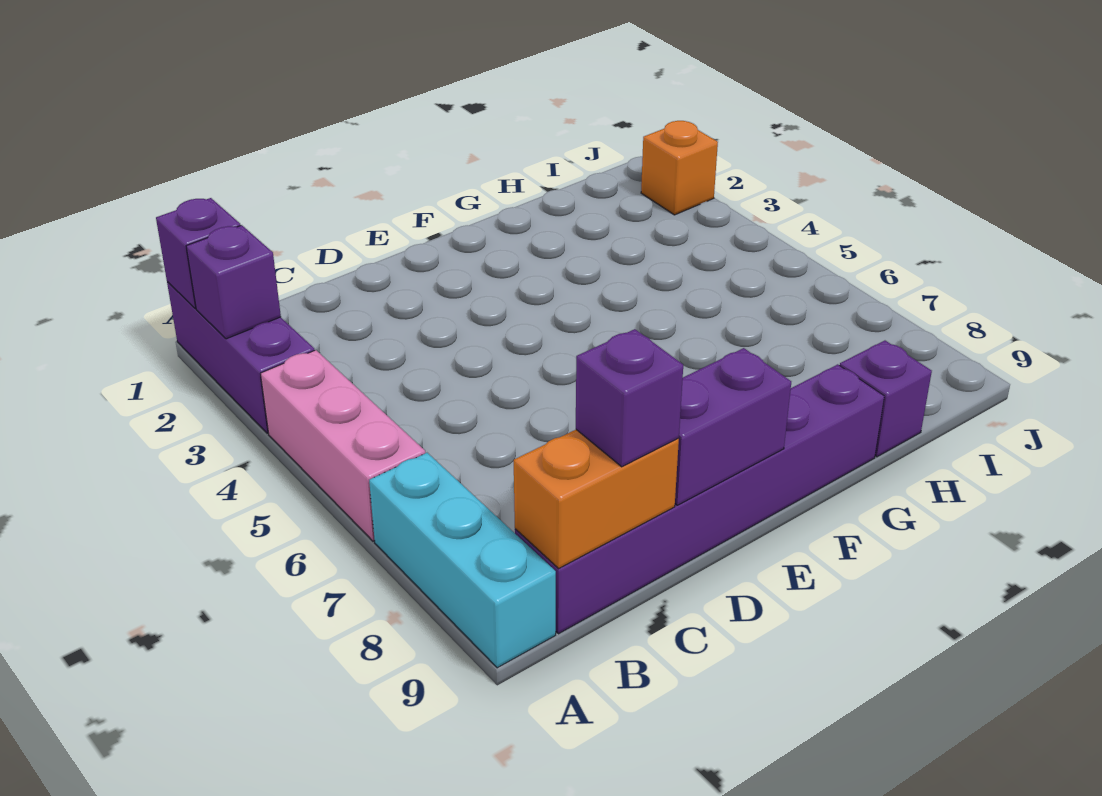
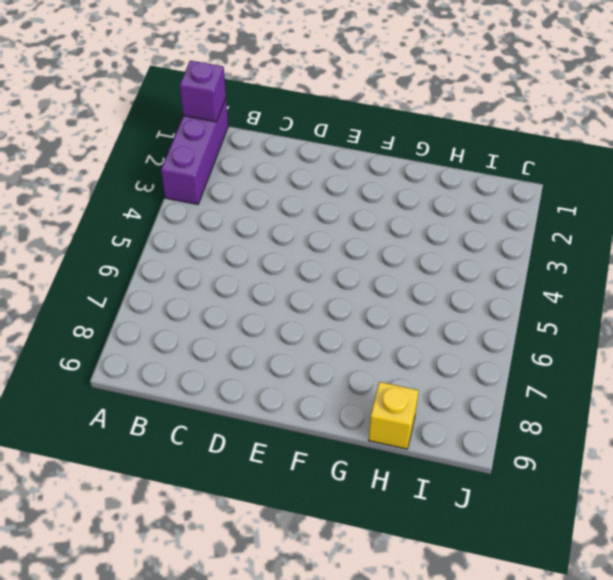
yellow brick H9 level 1 -> purple brick H9 level 1
none -> pink brick A4:A6 level 1
none -> cyan brick A7:A9 level 1

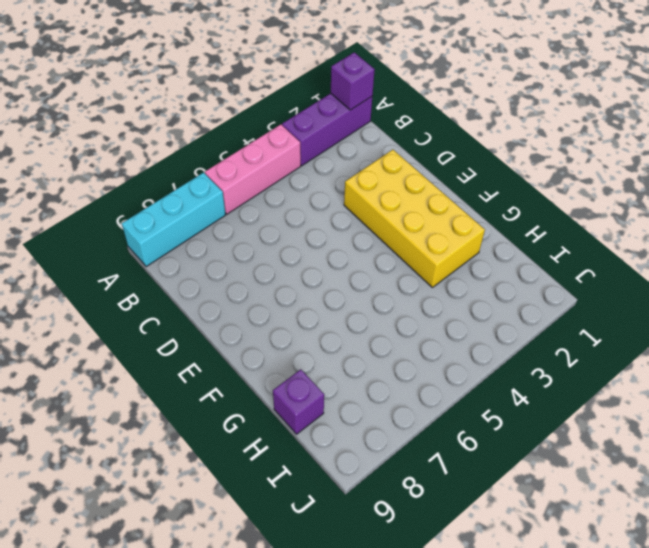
yellow brick D2:G3 level 1 -> none
none -> purple brick B9:G9 level 1
none -> orange brick J2 level 1

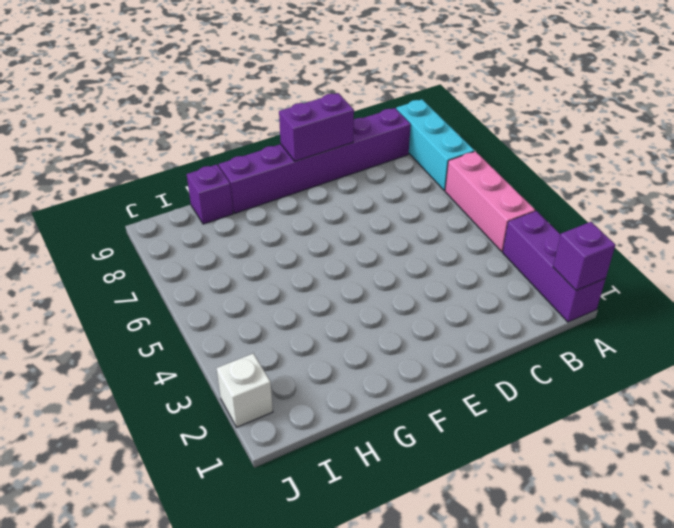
white brick J2 level 1 -> orange brick J2 level 1
none -> purple brick A2 level 2
none -> orange brick B9:C9 level 2

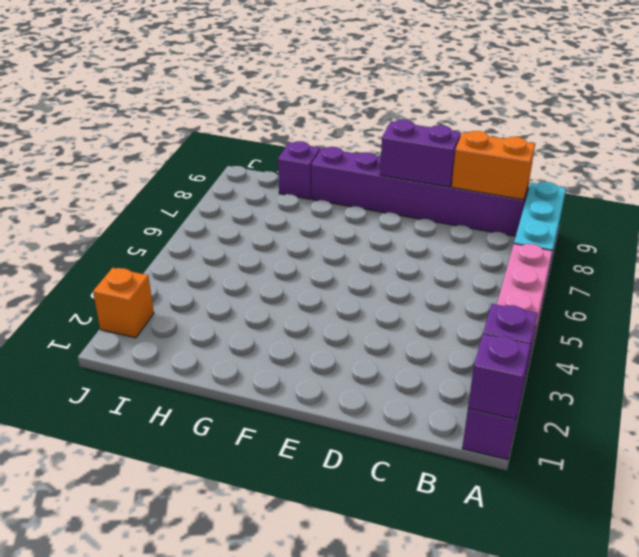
none -> purple brick C9 level 3

